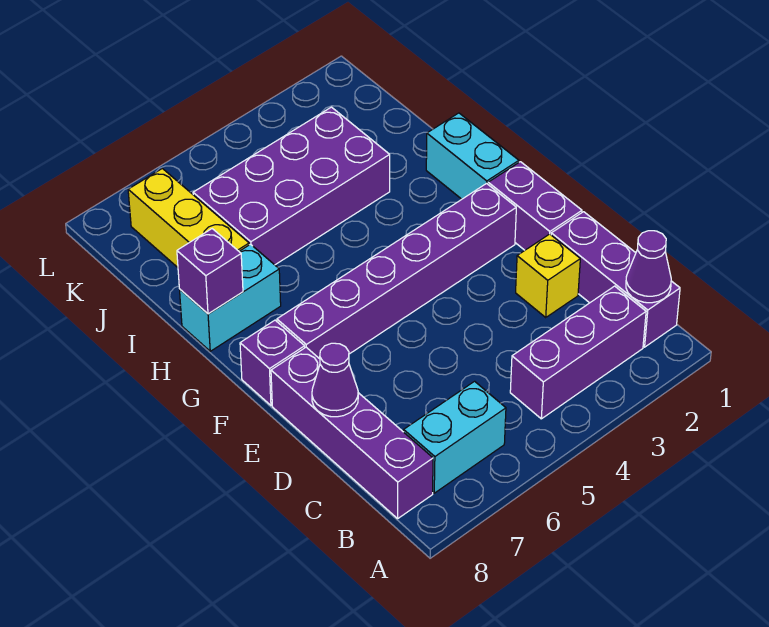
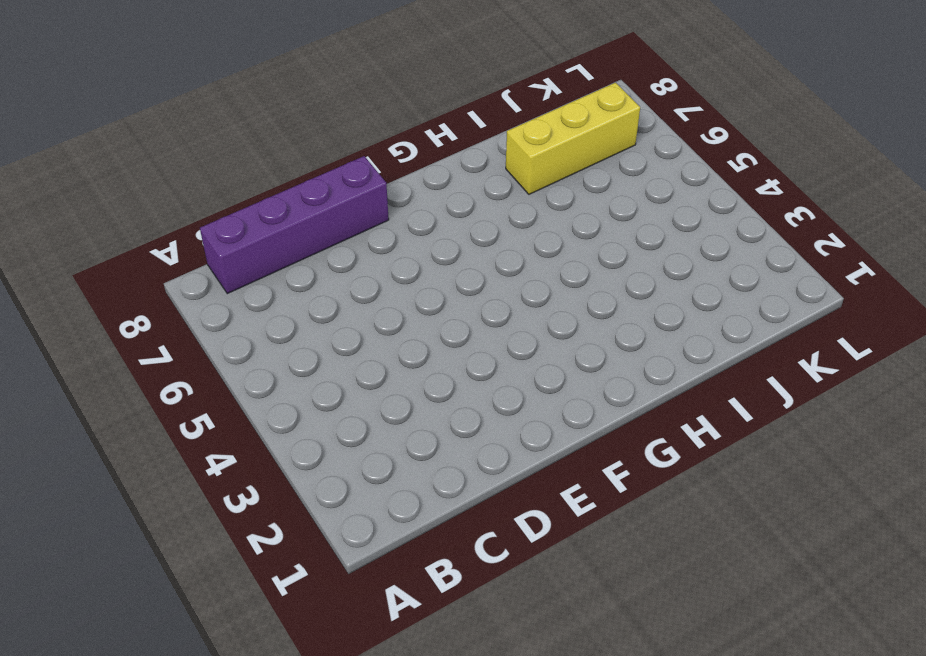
none -> purple brick B1:D1 level 1
none -> purple brick B2:B4 level 1
none -> cyan brick B6:B7 level 1

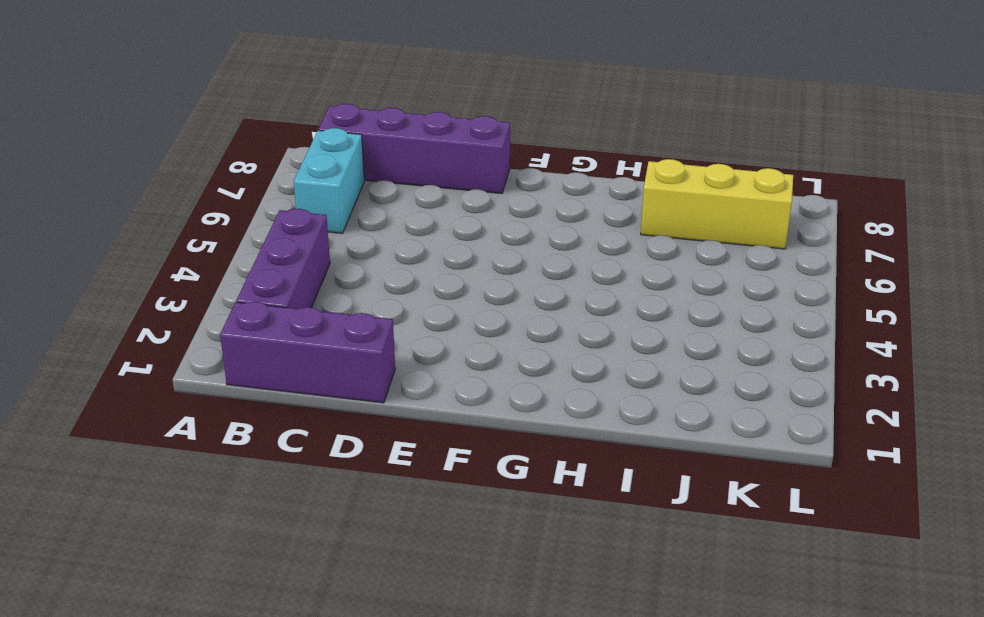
none -> yellow brick D2 level 1
none -> purple brick E1:F1 level 1
none -> purple brick F2:F7 level 1

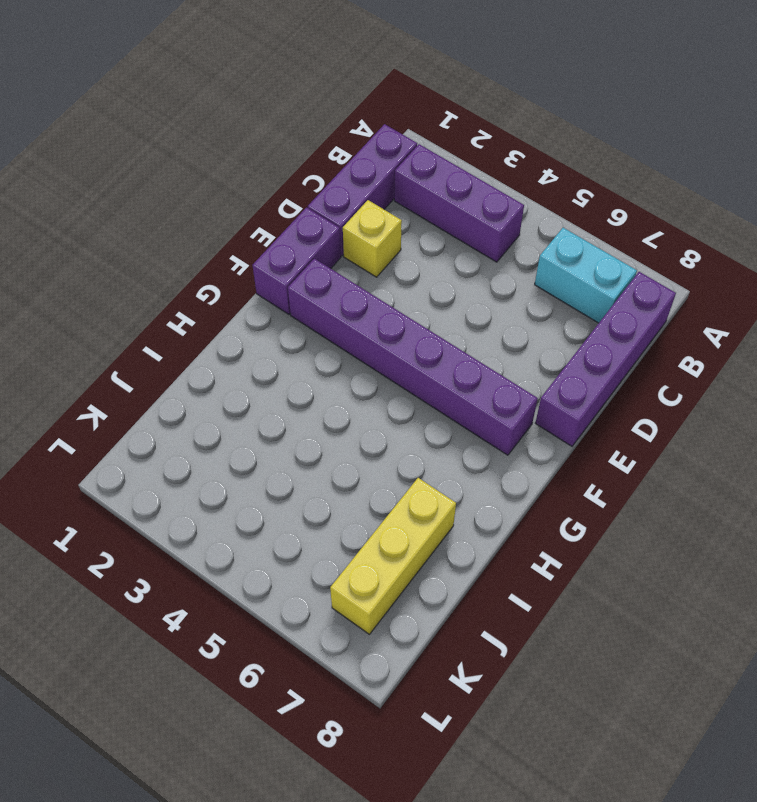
none -> purple brick F8 level 1
none -> cyan brick G1:H1 level 1
none -> cyan brick H7:H8 level 1

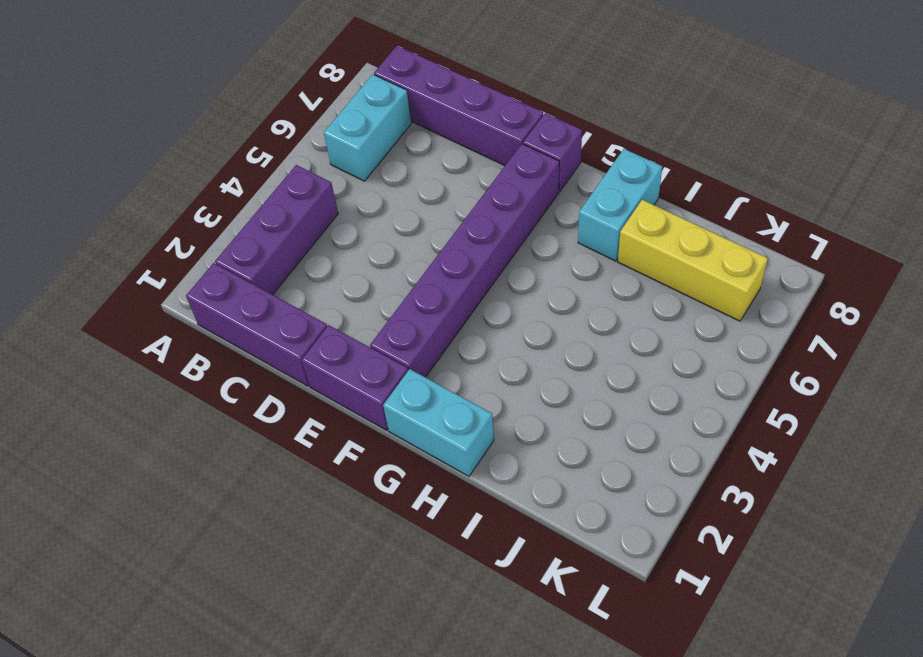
none -> yellow brick D2 level 1
none -> purple brick I3:J6 level 1
none -> purple cone B1 level 2

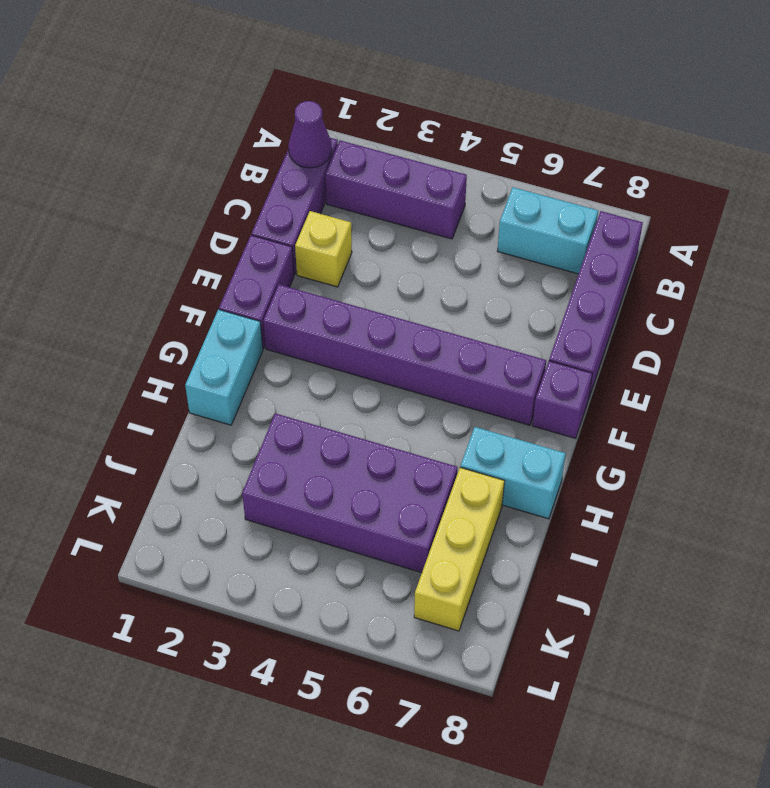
none -> purple cone D8 level 2
none -> purple brick H8 level 2

